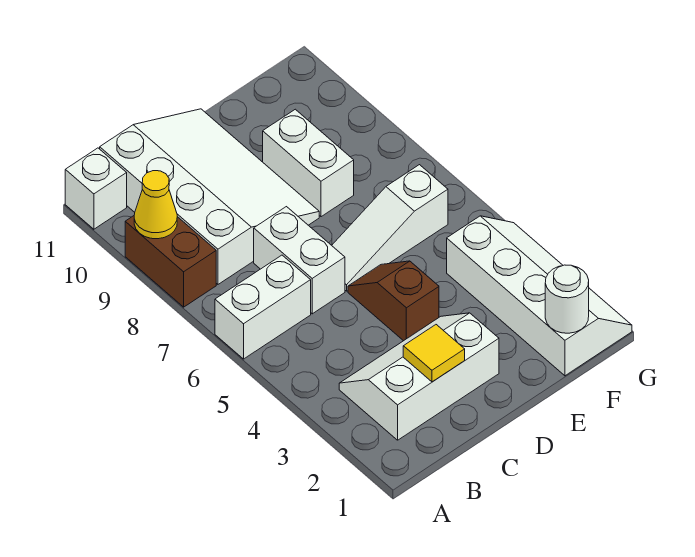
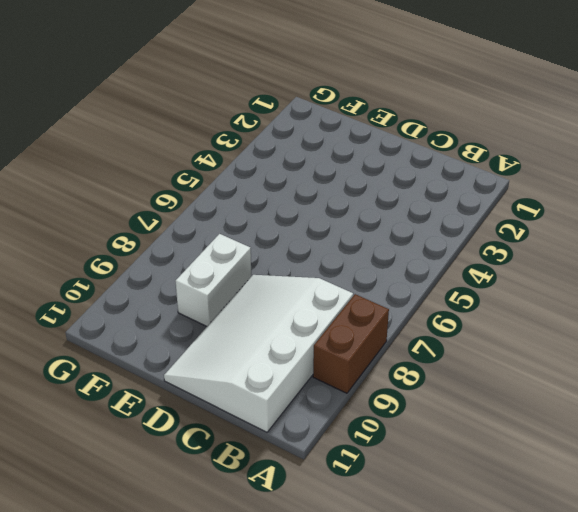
none -> white brick A6:B6 level 1
none -> white brick A11 level 1
none -> white slope B2:D3 level 1 top 2

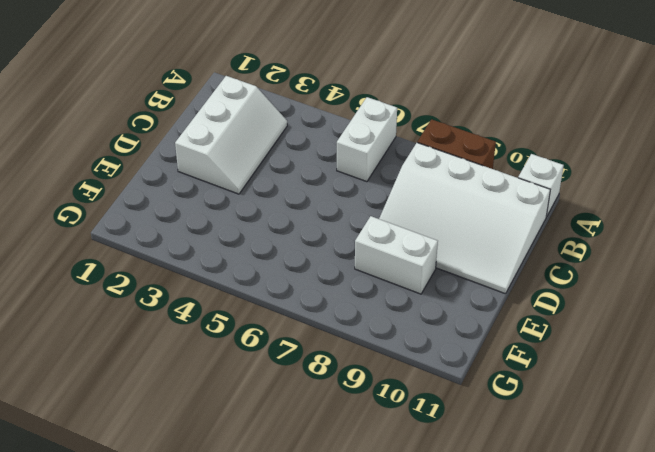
none -> white brick C6:C7 level 1
none -> brown slope D4:D5 level 1 top 4
none -> white slope D6:F6 level 1 top F

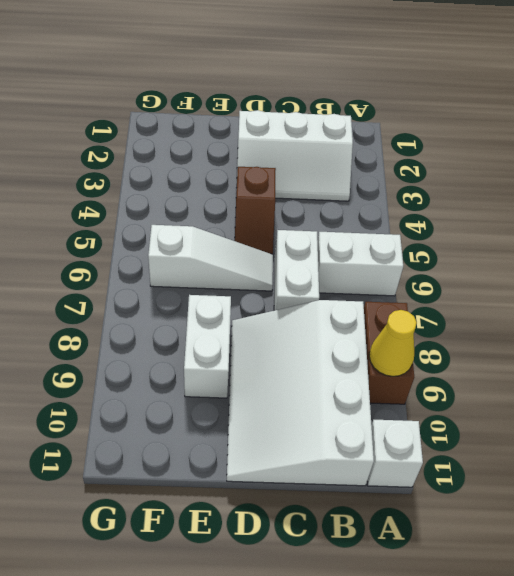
none -> white slope F1:G4 level 1 top F
none -> yellow tile C2 level 2
none -> white round brick F1 level 2

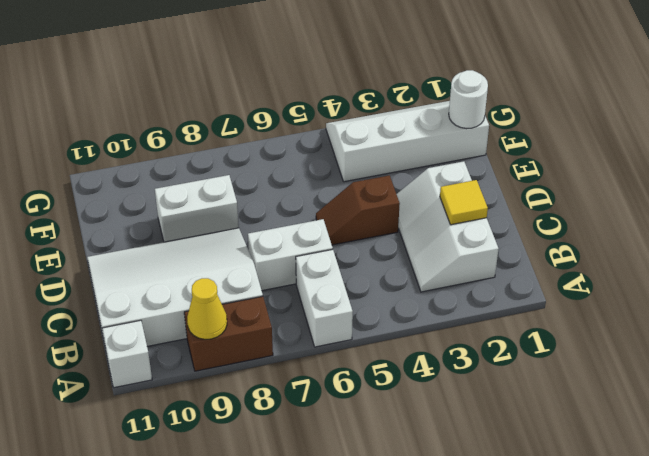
none -> white slope D6:F6 level 1 top F

